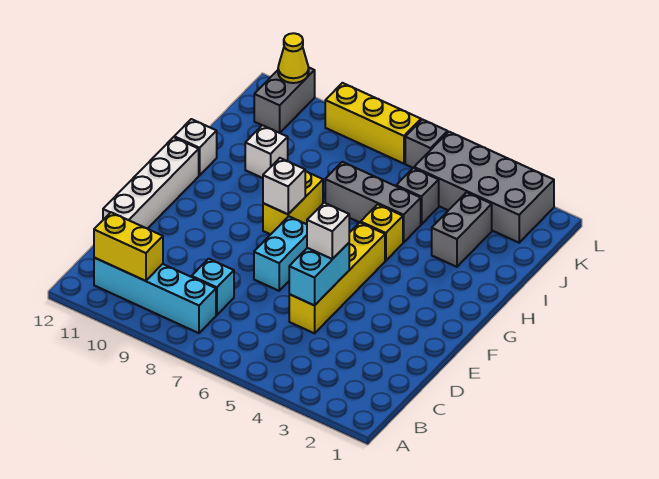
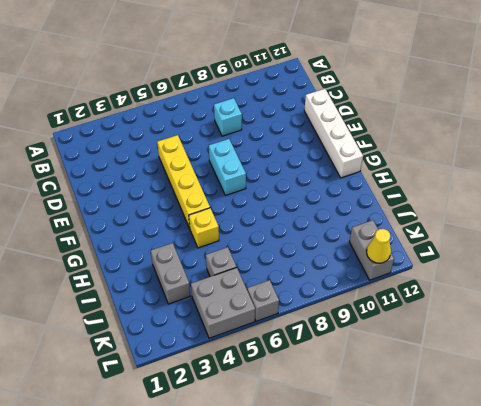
grey brick K4:L5 level 1 -> grey brick K2:L5 level 1
none -> cyan brick B8:B11 level 1
none -> yellow brick G8:H8 level 1
none -> white brick H12 level 1

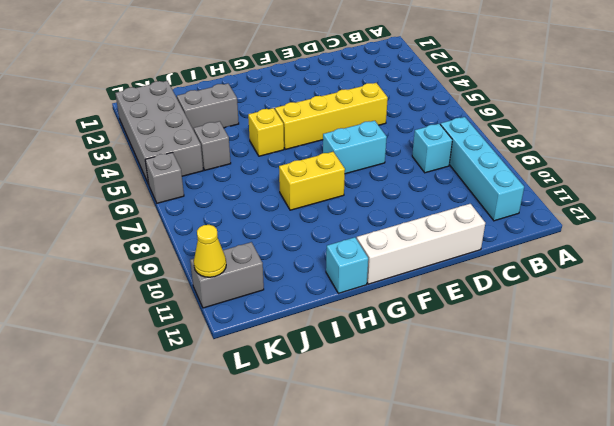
cyan brick H12 level 1 -> white brick H12 level 1
none -> grey brick I5:I7 level 1
none -> white brick I10 level 1
none -> yellow brick L7:L9 level 1

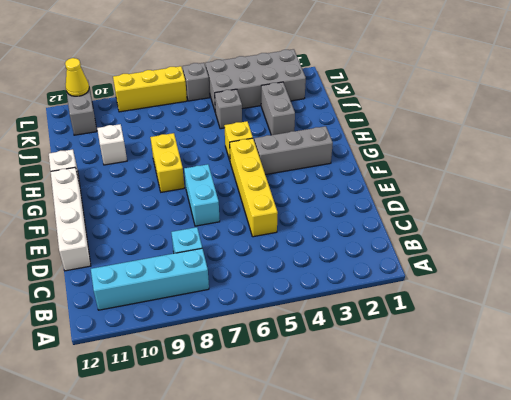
grey brick G2:G4 level 1 -> grey brick I5:I7 level 1
none -> yellow brick B10:B11 level 2
none -> cyan brick D5:E5 level 2
none -> white brick G8 level 2

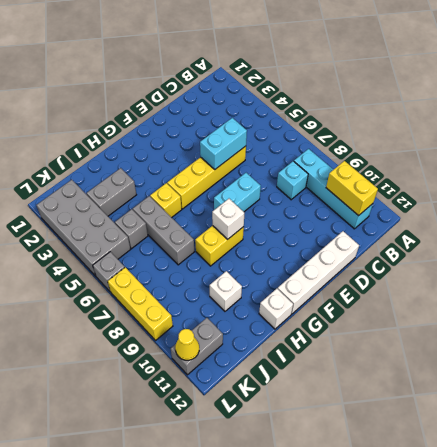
none -> white brick E5 level 3

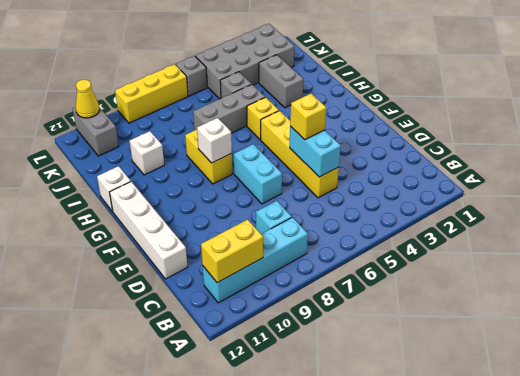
yellow brick E5 level 3 -> white brick E5 level 3

